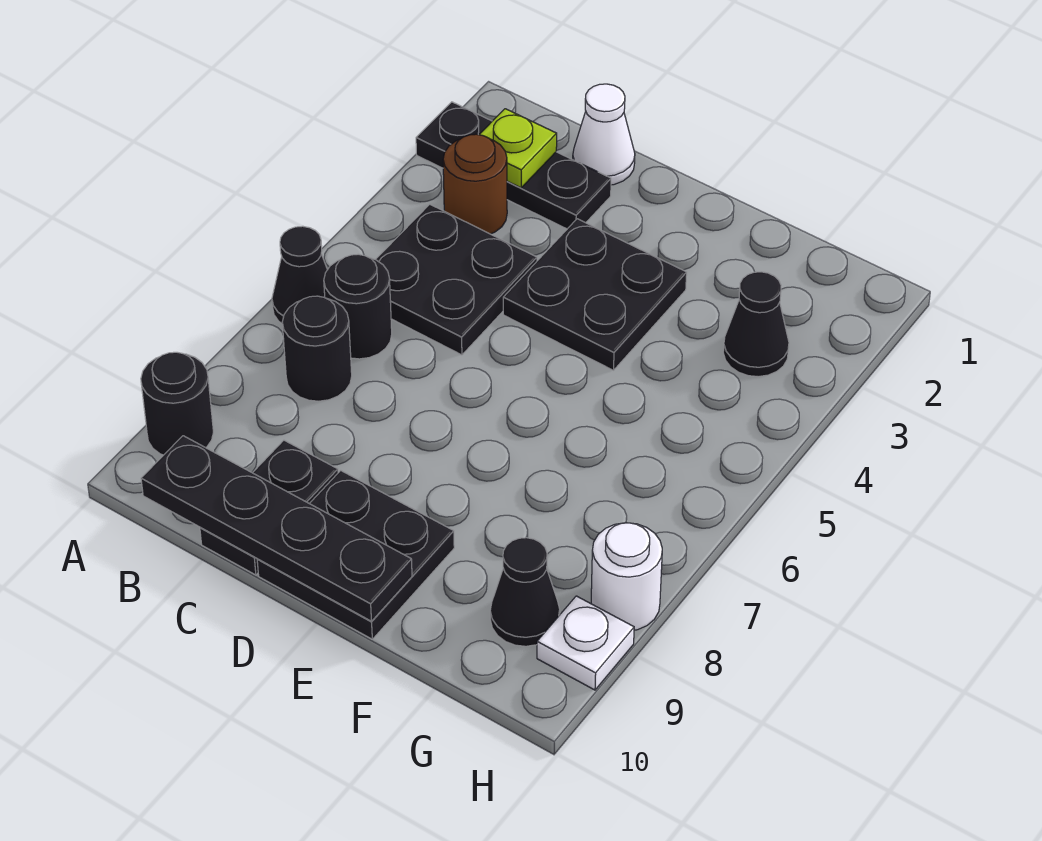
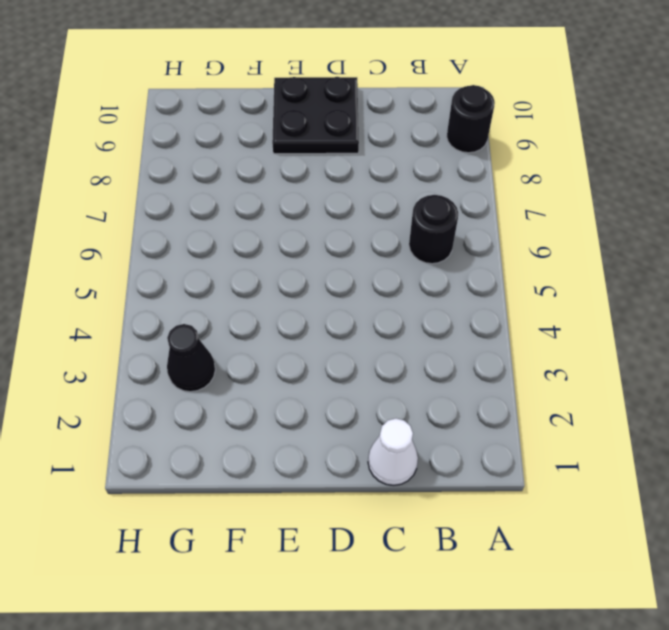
none -> black plate A2:C2 level 1
none -> black cone A6 level 1
none -> brown round brick B3 level 1

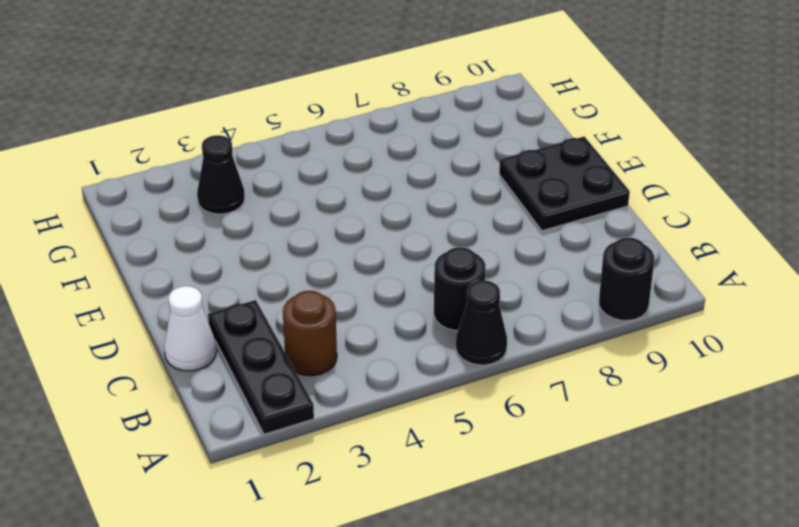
none -> black plate B4:C5 level 1
none -> black round brick B7 level 1
none -> black plate C9:C10 level 1

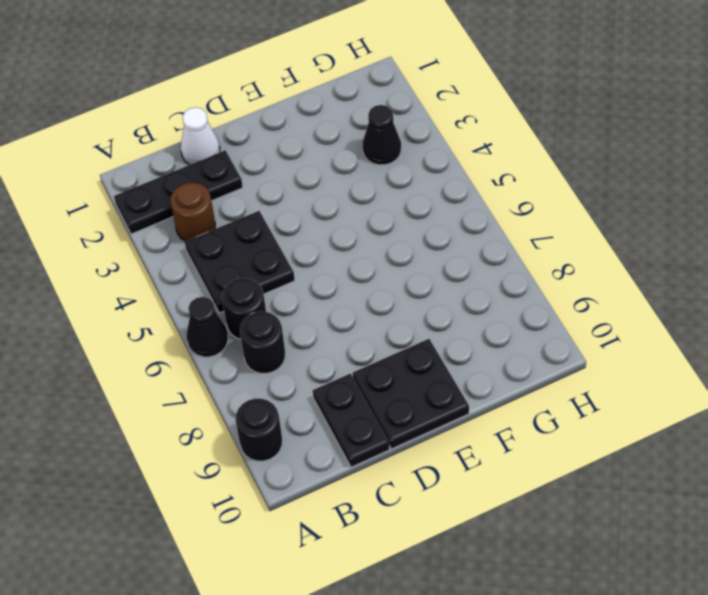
none -> black plate D3:E4 level 1
none -> black cone G9 level 1
none -> white round brick H8 level 1

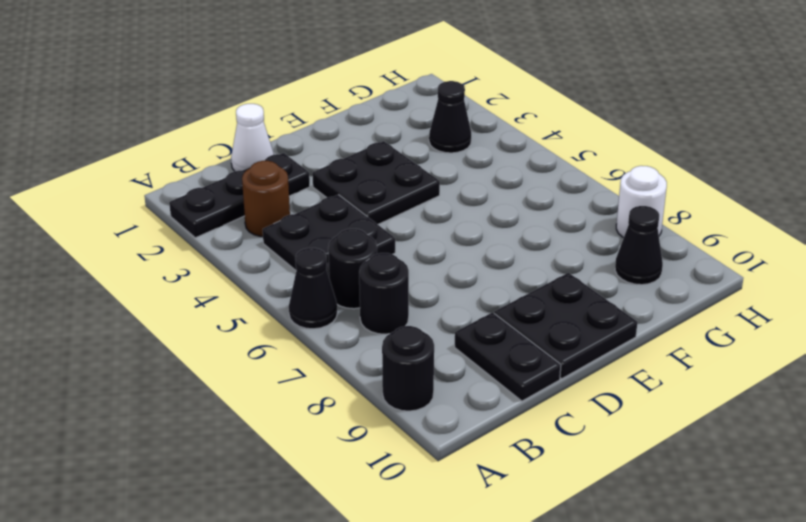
none -> white plate H9 level 1
none -> lime plate B2 level 2
none -> black plate B10:E10 level 2

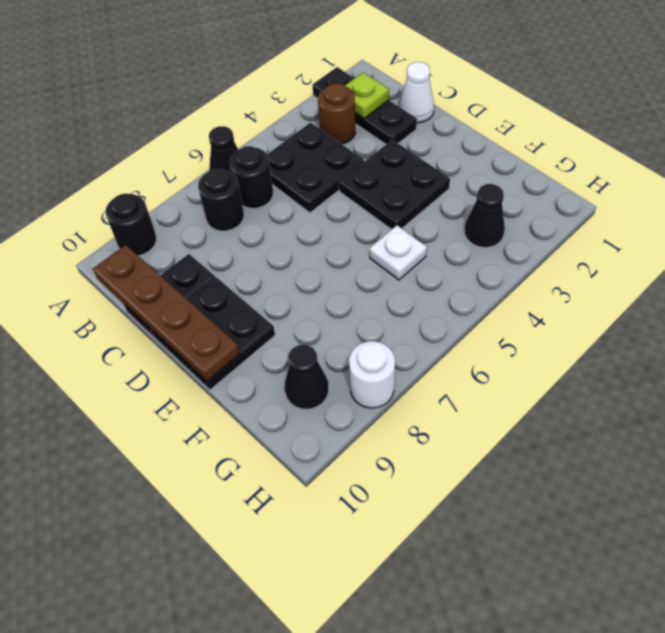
brown plate B10:E10 level 2 -> black plate B10:E10 level 2
white plate F5 level 1 -> white plate H9 level 1

